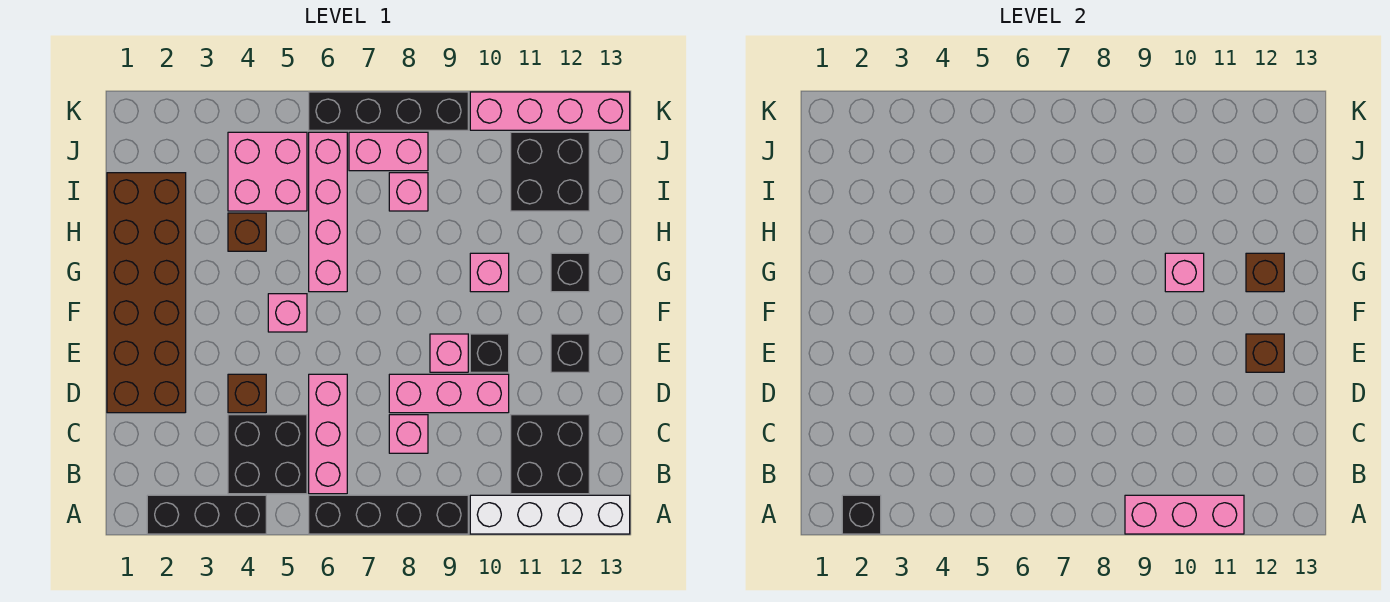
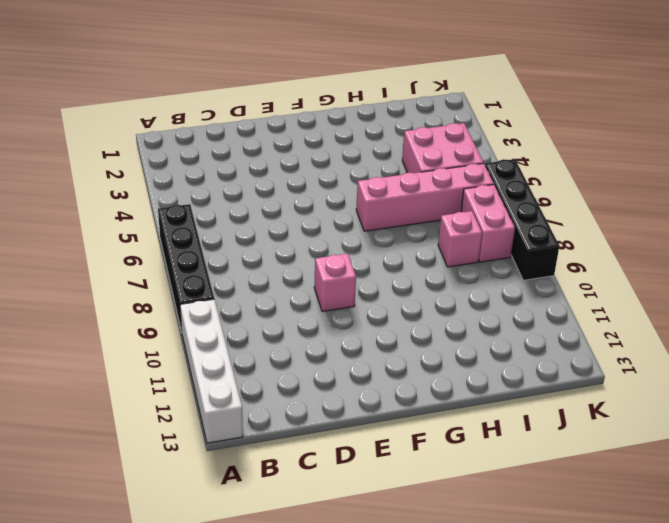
none -> black brick A2:A4 level 1
none -> black brick B4:C5 level 1
none -> pink brick B6:D6 level 1

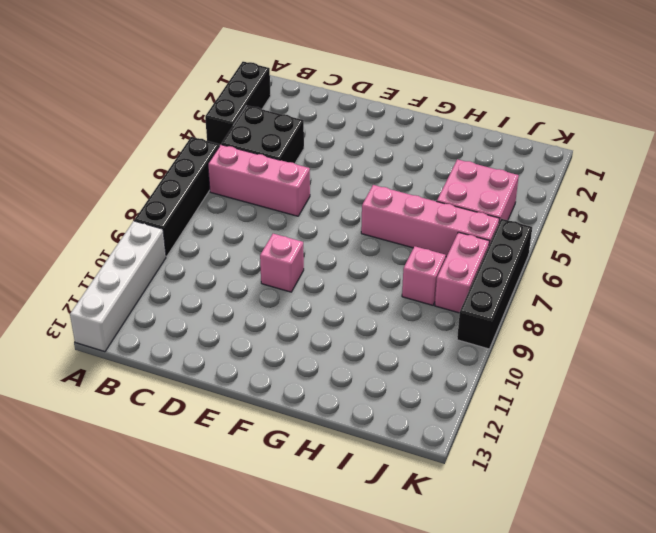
none -> black brick B11:C12 level 1
none -> pink brick C8 level 1
none -> brown brick D1:I2 level 1

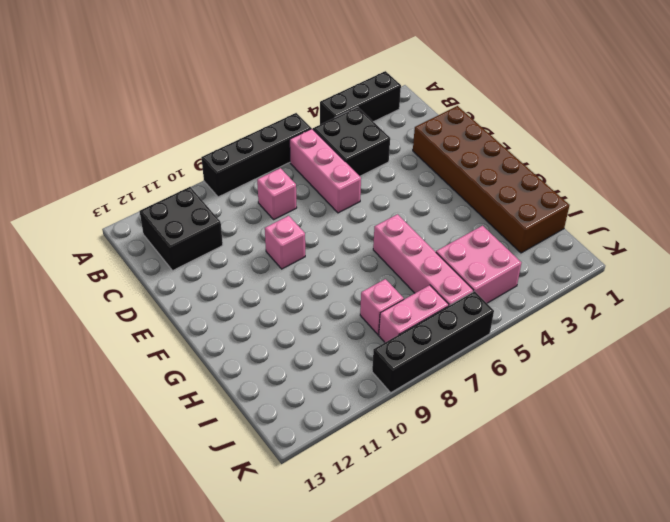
none -> white brick A10:A13 level 1
none -> brown brick D4 level 1
none -> pink brick D8:D10 level 1

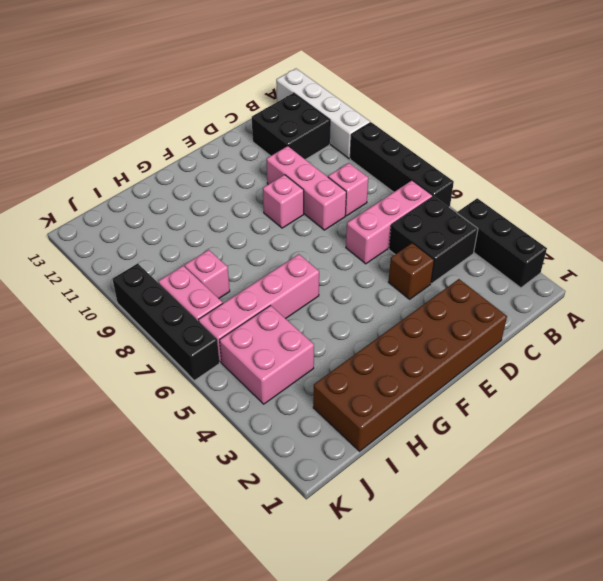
none -> black brick E10 level 1
none -> black brick E12 level 1
none -> pink brick F5 level 1

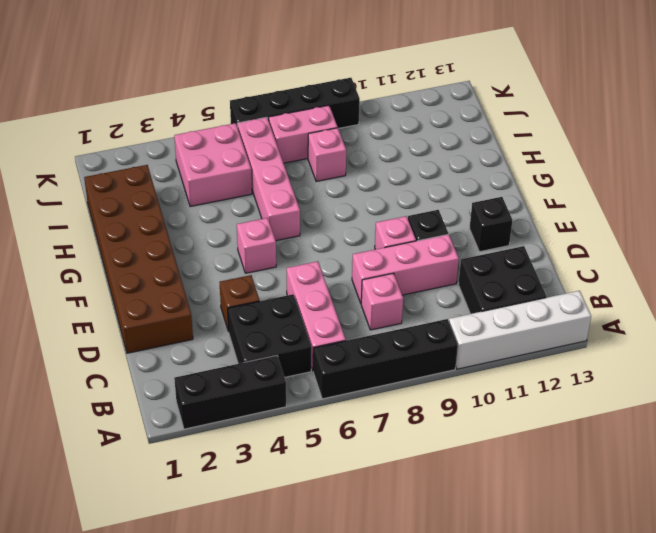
none -> pink brick G10 level 1
none -> black brick G12 level 1
none -> brown brick H4 level 1

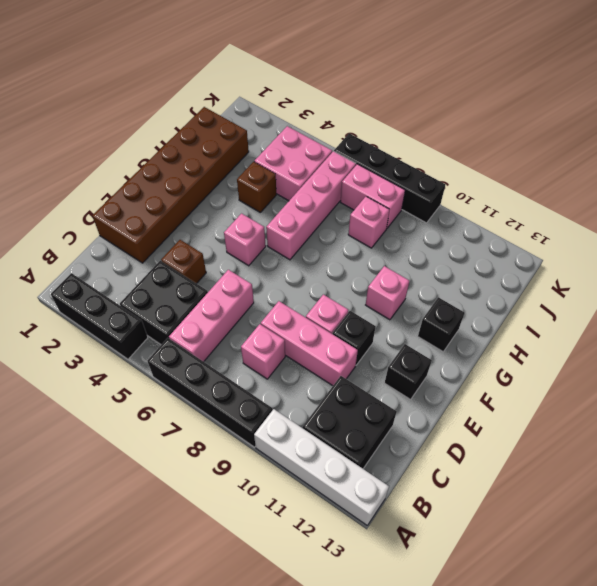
none -> black brick I11:J12 level 1
none -> pink brick K10:K13 level 1
none -> black brick A2 level 2

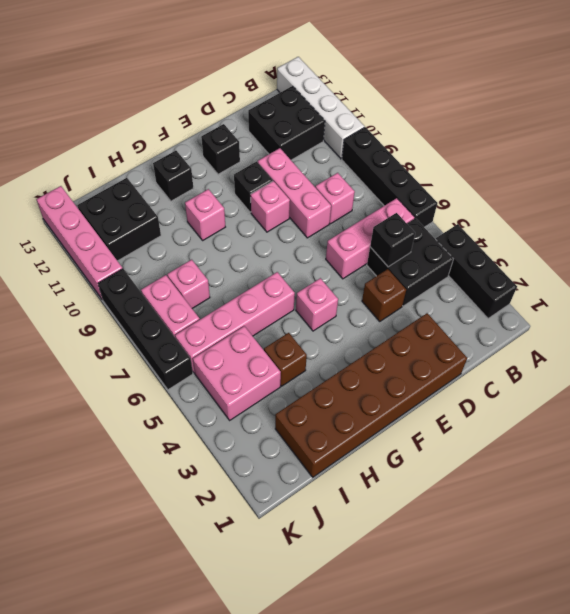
black brick C5 level 2 -> black brick A2 level 2
none -> pink brick A9:A11 level 2
none -> brown brick E12 level 2
none -> pink brick G10 level 2

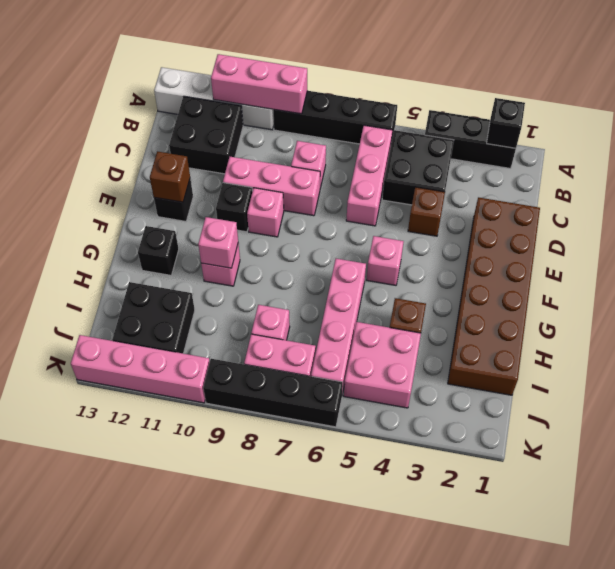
none -> brown brick G12 level 2

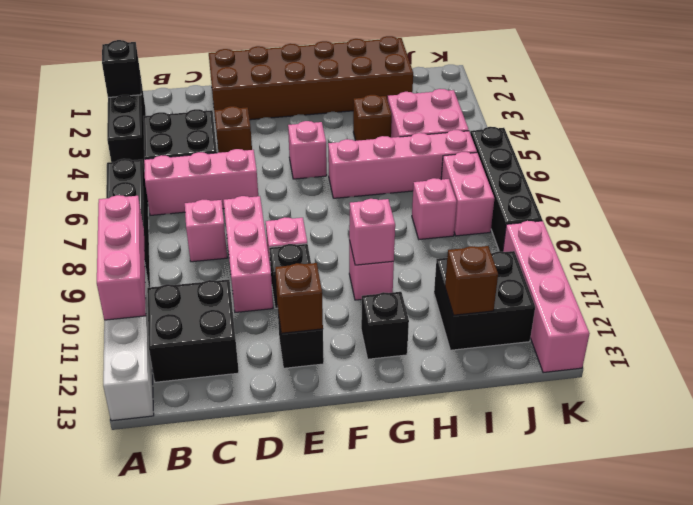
brown brick I12 level 2 -> brown brick G12 level 2

